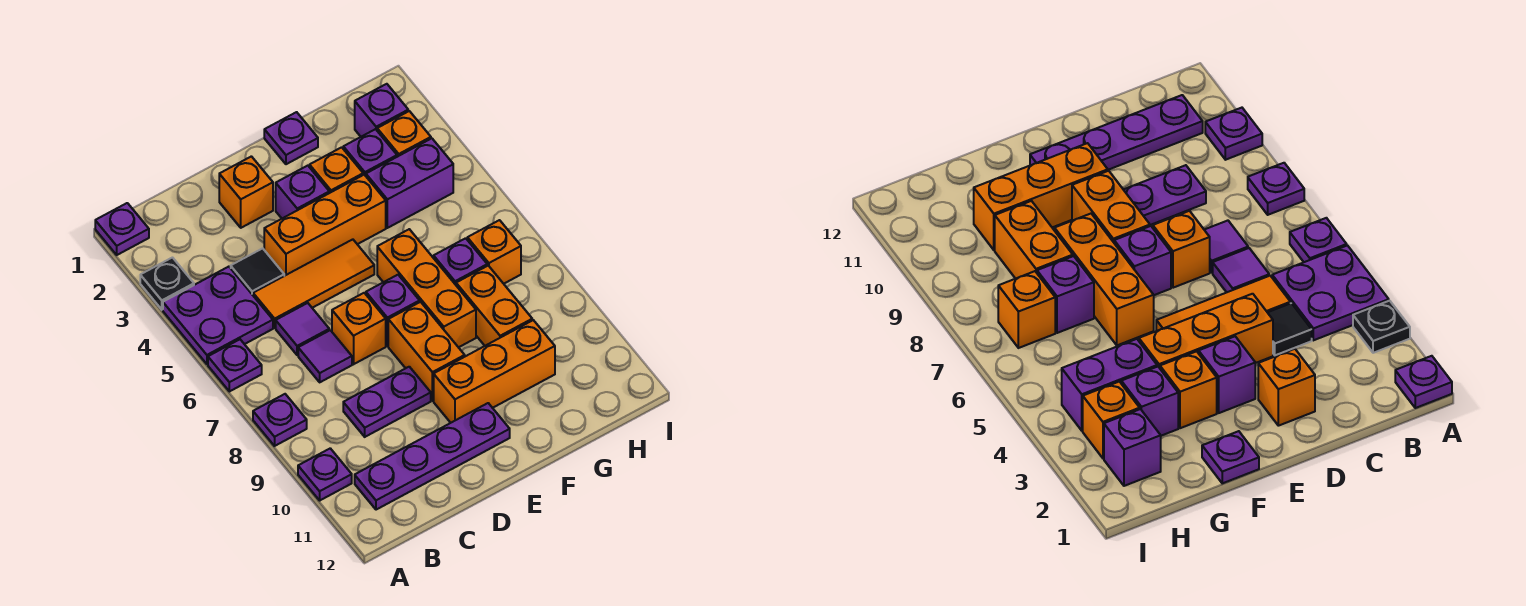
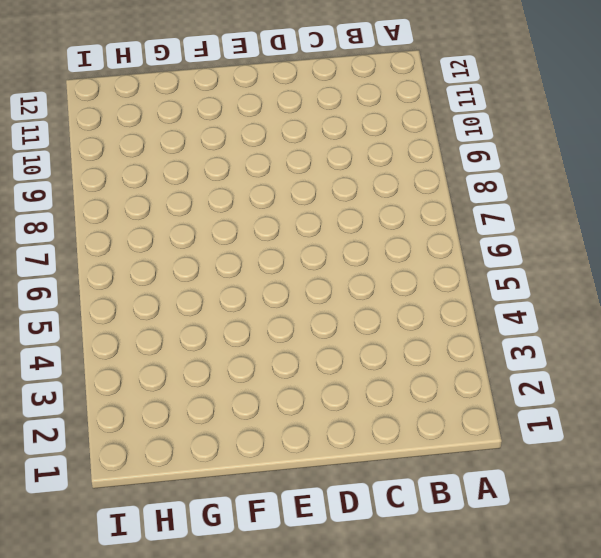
none -> purple plate A1 level 1
none -> black plate A3 level 1
none -> purple plate A4:B5 level 1

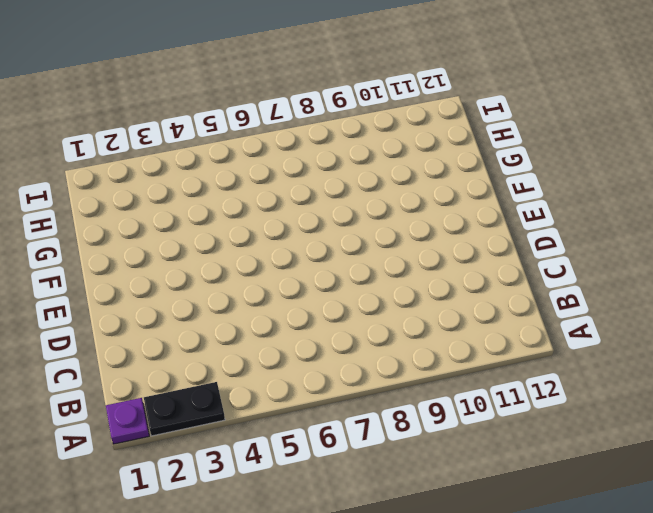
black plate A2:A3 level 1 -> black plate A3 level 1
none -> purple plate A4:B5 level 1
none -> purple plate A6 level 1
none -> purple plate A8 level 1

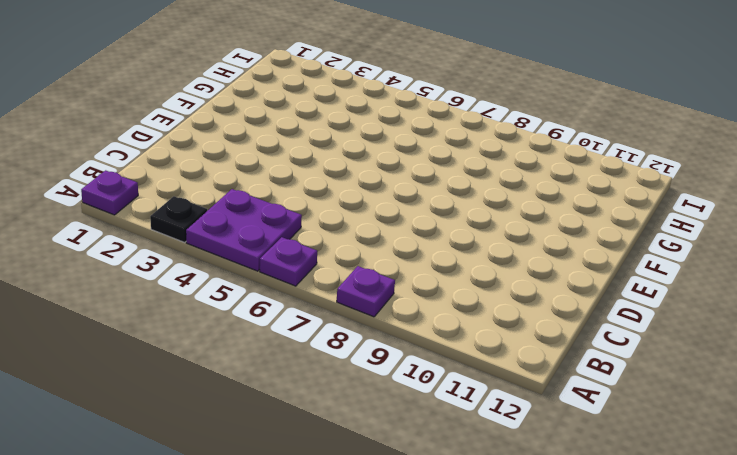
none -> purple plate A10 level 1
none -> purple plate B11:E11 level 1
none -> black tile C4 level 1

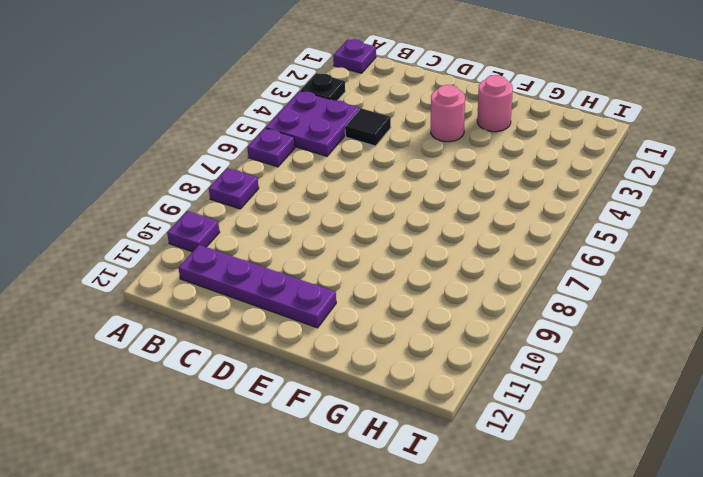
pink round brick E3 level 1 -> purple brick E3 level 1
pink round brick F2 level 1 -> none
none -> orange tile C5:E5 level 1
none -> purple tile C6 level 1
none -> purple tile C7 level 1

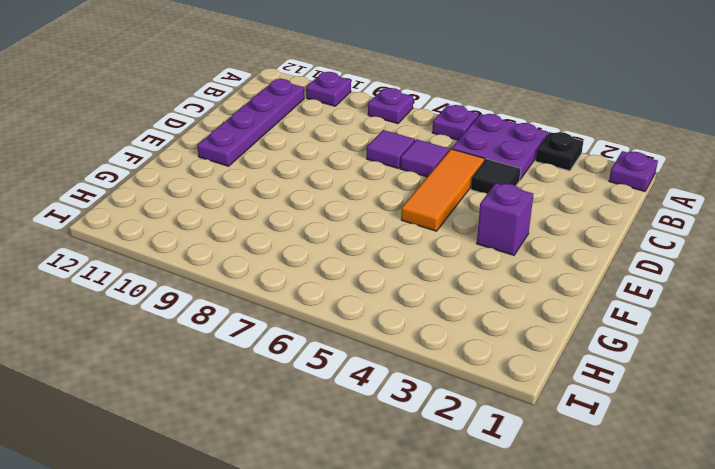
none -> purple plate C9:D9 level 1
none -> orange brick D2 level 1
none -> orange brick D4:F4 level 1

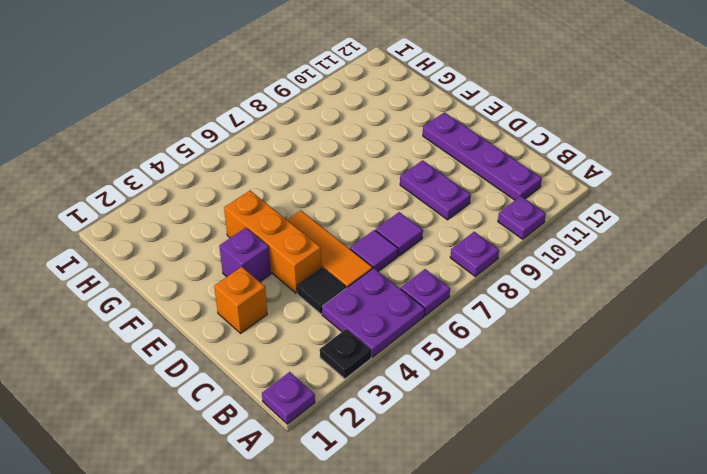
none -> orange brick D7 level 1
none -> purple brick E7 level 1
none -> orange brick E8:E9 level 1

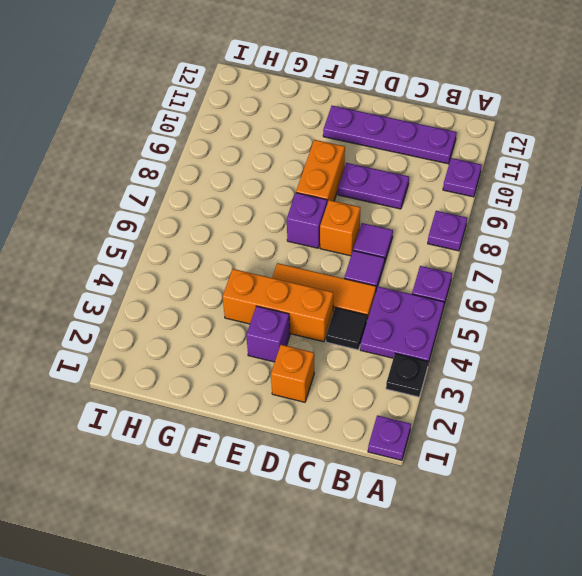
none -> orange brick E10:G10 level 1
none -> purple plate F1 level 1
none -> orange brick F3 level 1

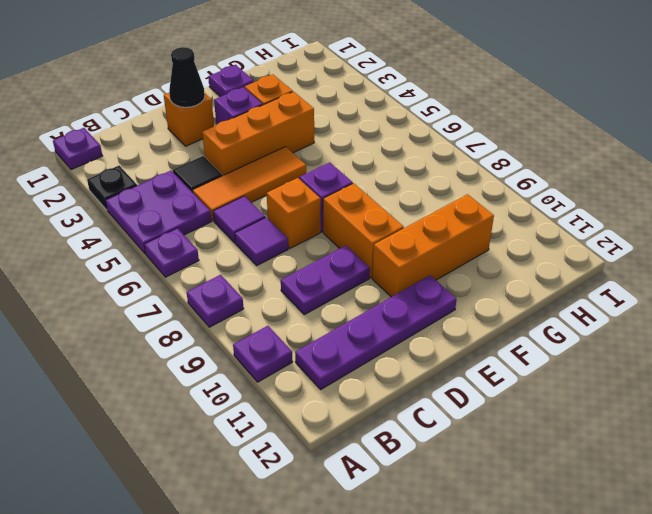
black cone D2 level 2 -> none
none -> orange brick F6:F8 level 1
none -> purple brick G3 level 1
none -> purple brick G4:H4 level 1

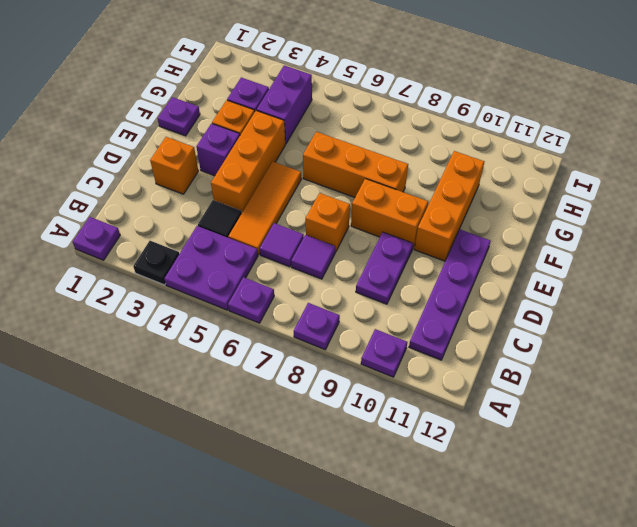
none -> purple brick E7 level 1
none -> purple brick G7 level 1
none -> orange brick G8:G9 level 1

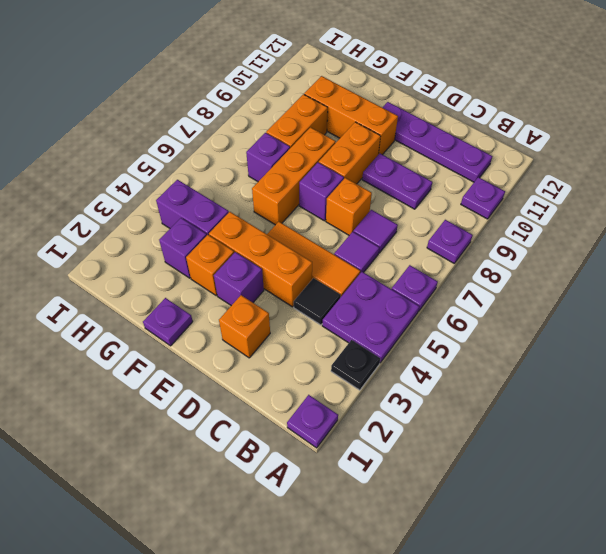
none -> purple brick H2 level 1
none -> orange brick H3 level 1
none -> orange brick H7 level 1

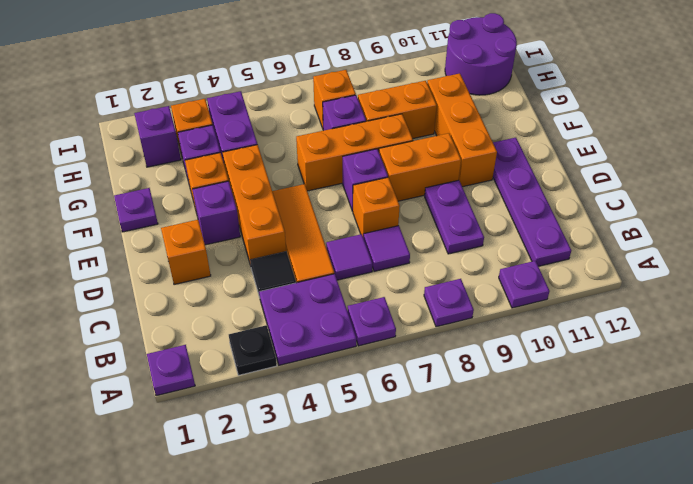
purple round brick H11:I12 level 1 -> none

